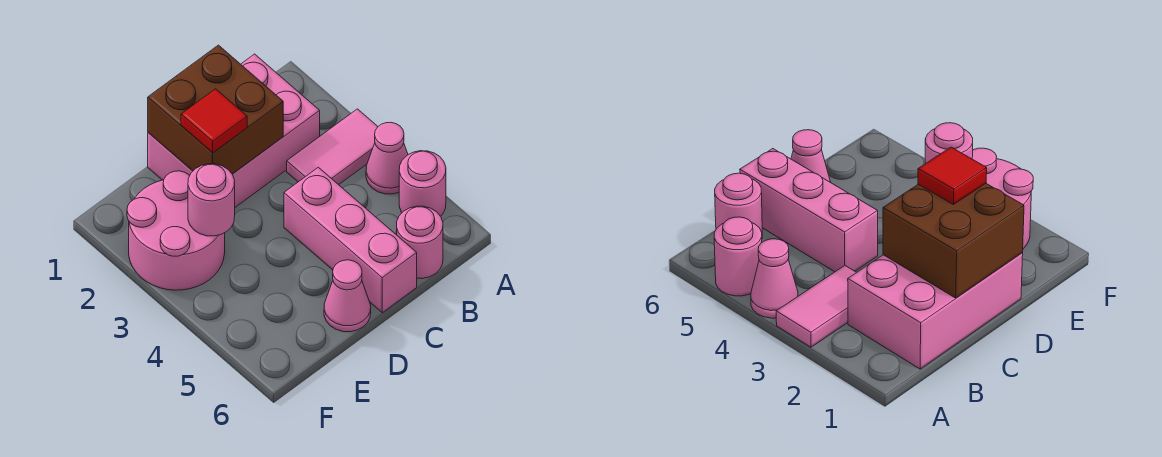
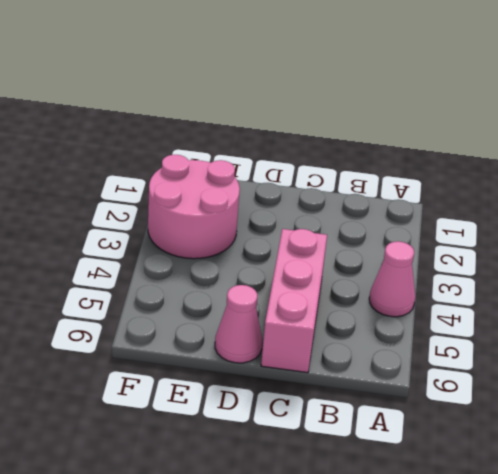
none -> pink tile A3:B3 level 1
none -> pink round brick A5 level 1

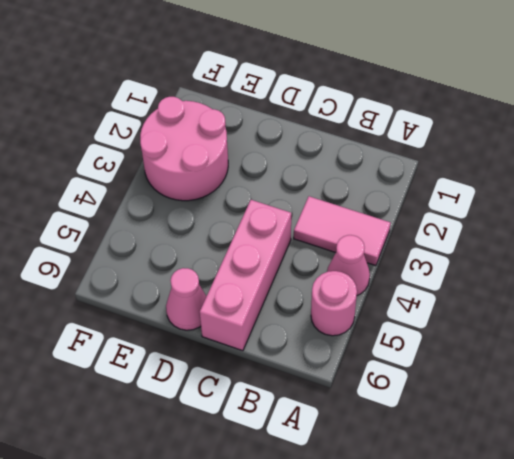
none -> pink brick B1:D2 level 1
none -> pink round brick B6 level 1

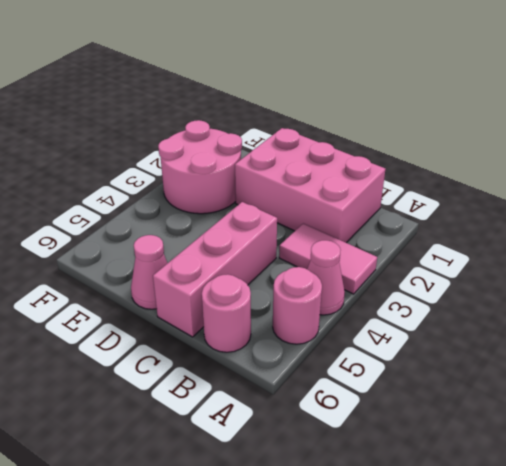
none -> brown brick C1:D2 level 2
none -> pink round brick E3 level 2

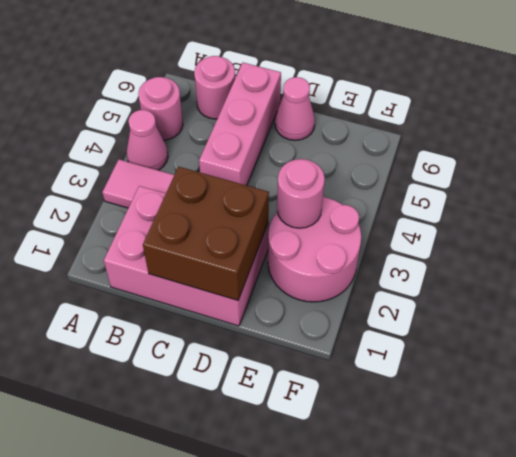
none -> red tile D2 level 3

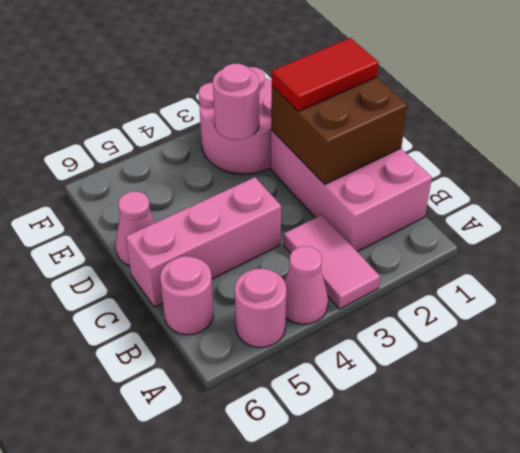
red tile D1:D2 level 3 -> red tile D2 level 3

